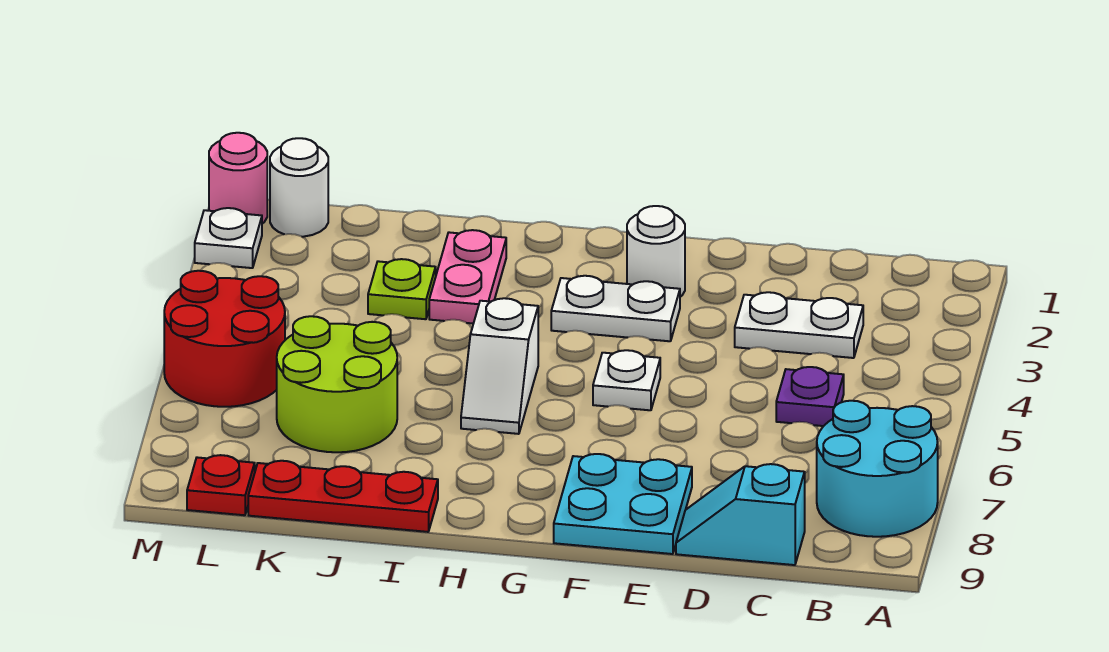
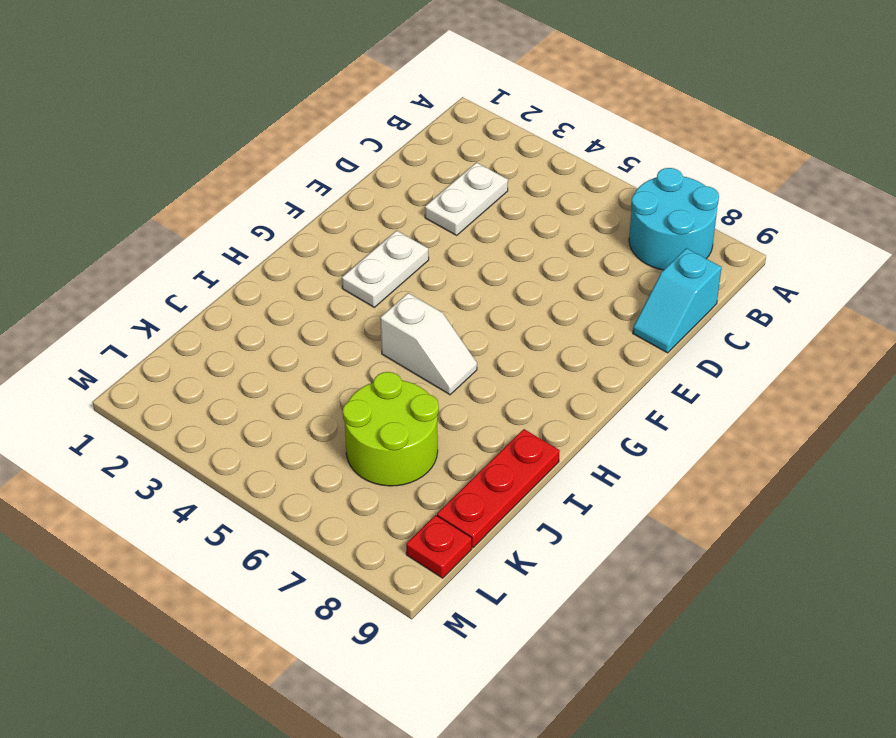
none -> purple plate C5 level 1
none -> cyan plate E8:F9 level 1
none -> white round brick F2 level 1

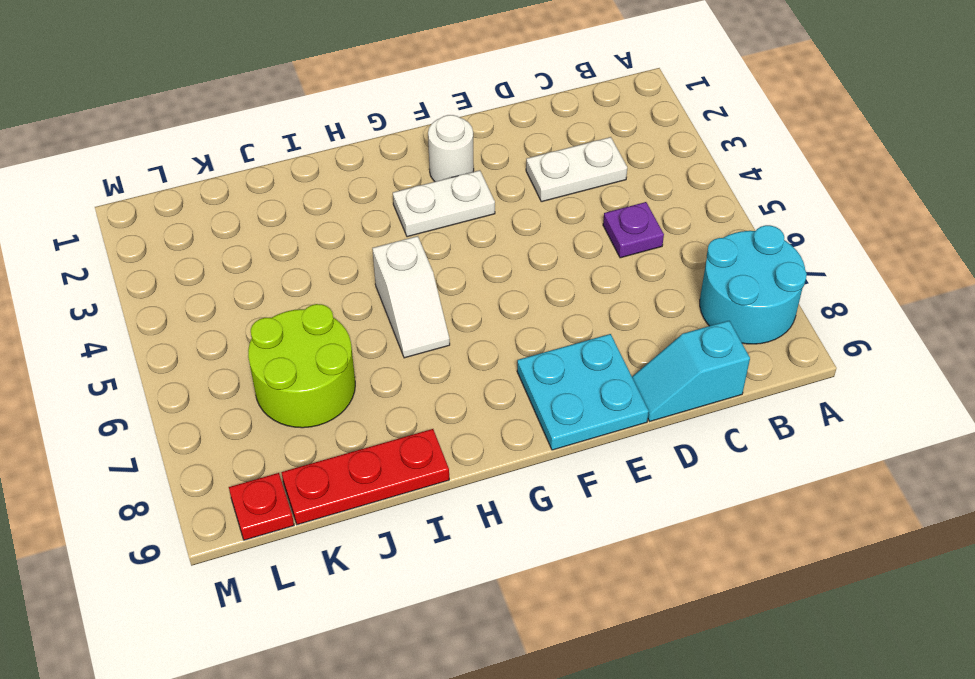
none -> white plate F5 level 1
none -> pink plate I2:I3 level 1
none -> lime plate J3 level 1

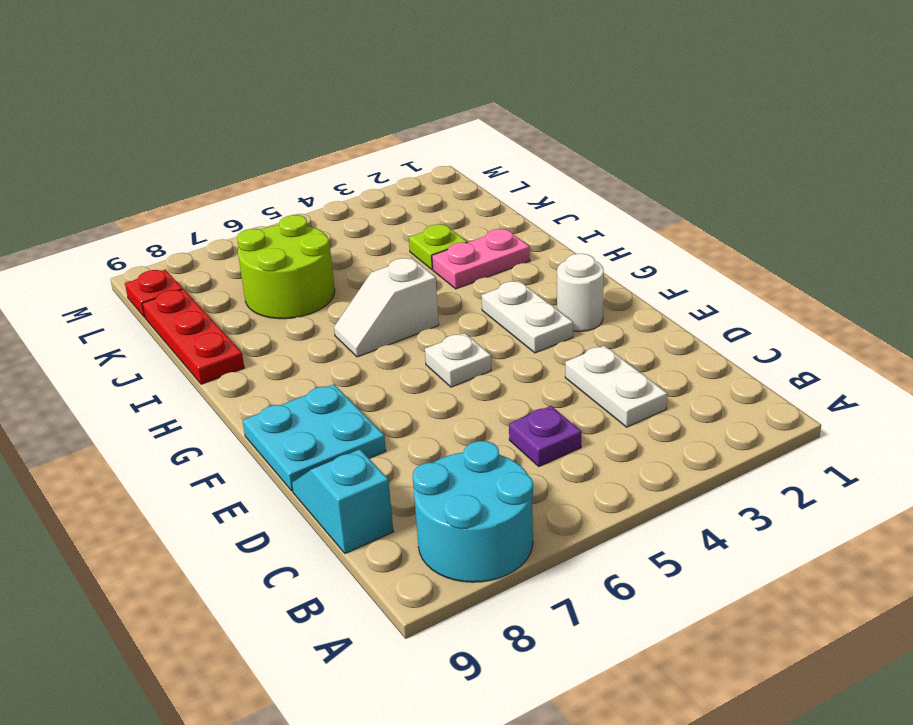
none -> white round brick L1 level 1
none -> red round brick L5:M6 level 1
none -> pink round brick M1 level 1

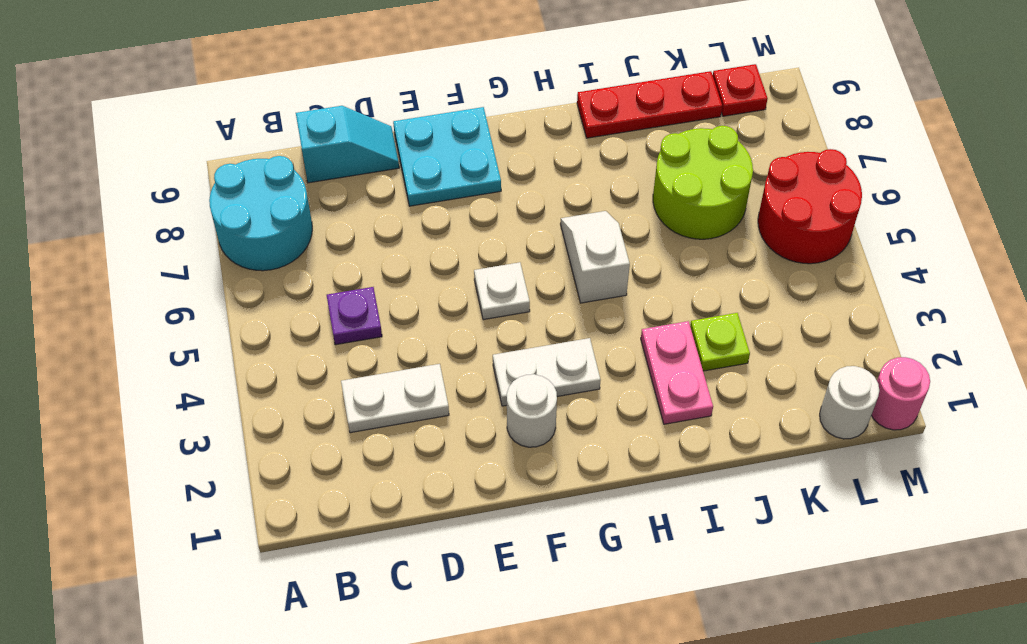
none -> white plate M2 level 1

